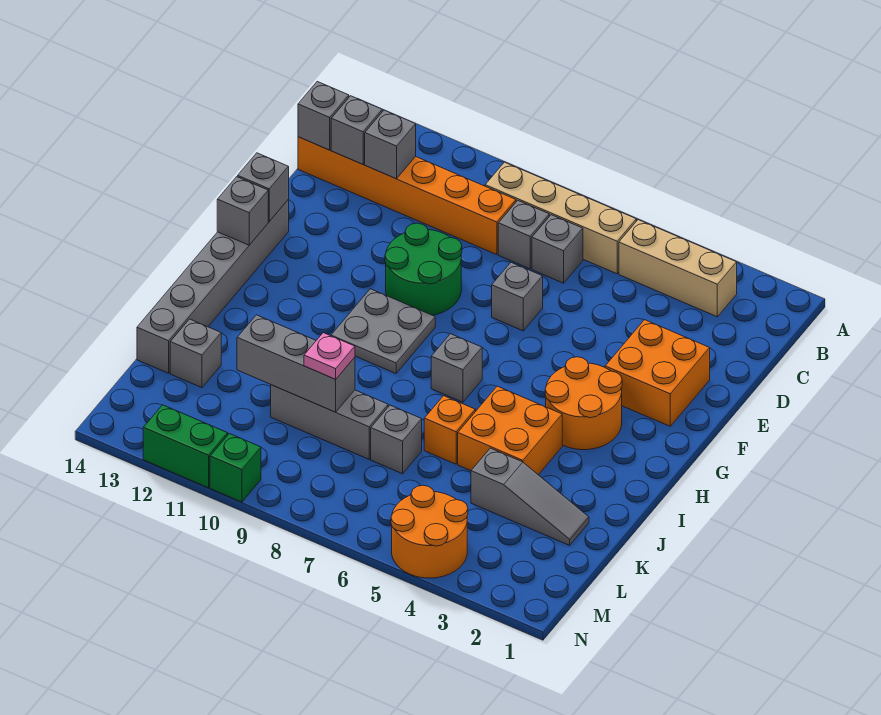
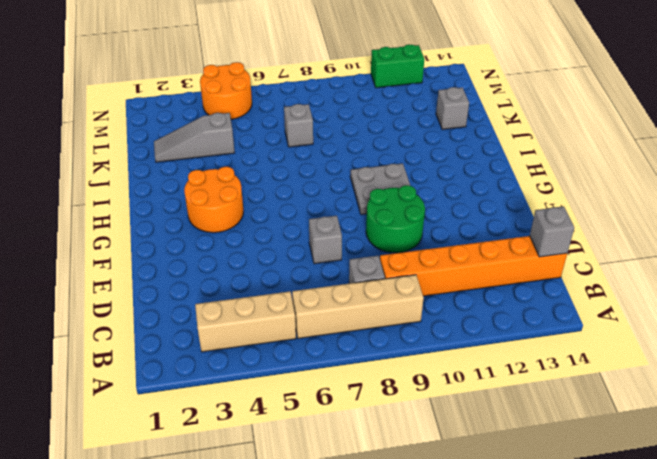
none -> grey brick C7 level 1
none -> orange brick E2:F3 level 1
none -> grey brick F14:K14 level 1

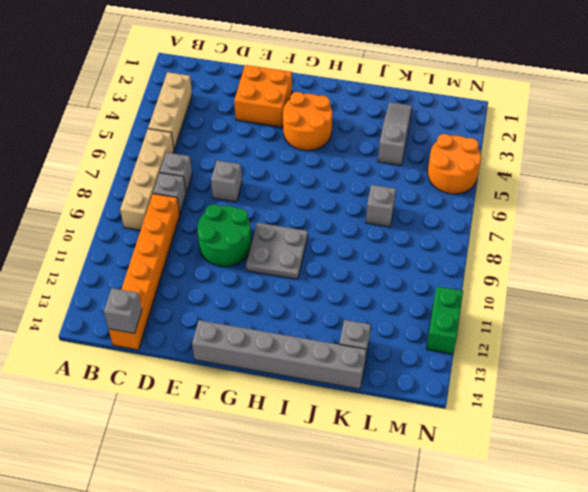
none -> grey brick H7 level 1
none -> orange brick I4:J5 level 1
none -> orange brick J6 level 1

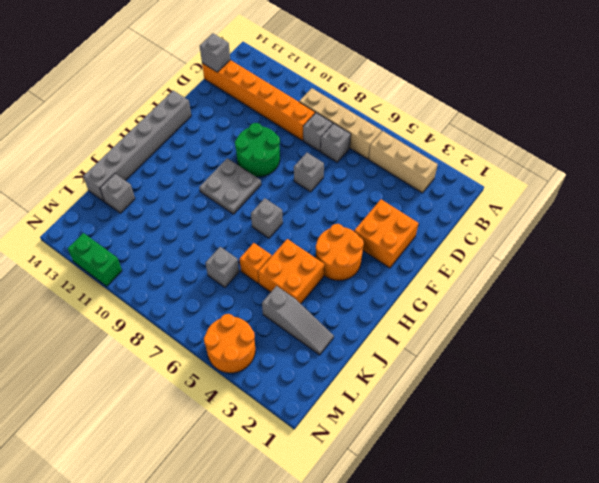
none -> grey brick K8:K10 level 1
none -> green brick N10 level 1
none -> grey brick C12 level 2

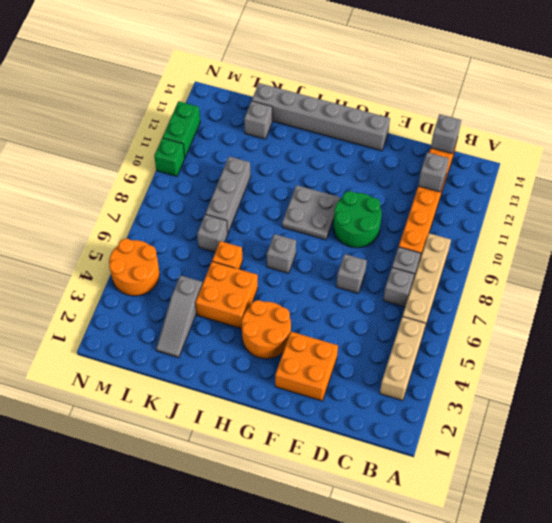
none -> grey brick C13 level 2
none -> grey brick F14 level 2
none -> grey brick G14 level 2

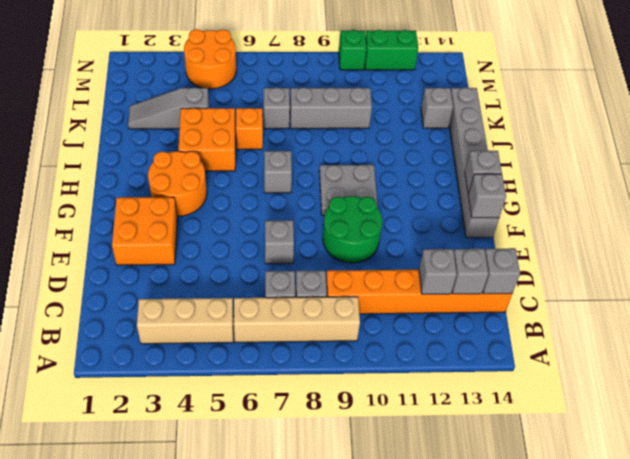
none -> grey brick K9:K11 level 2
none -> pink plate K9 level 3

